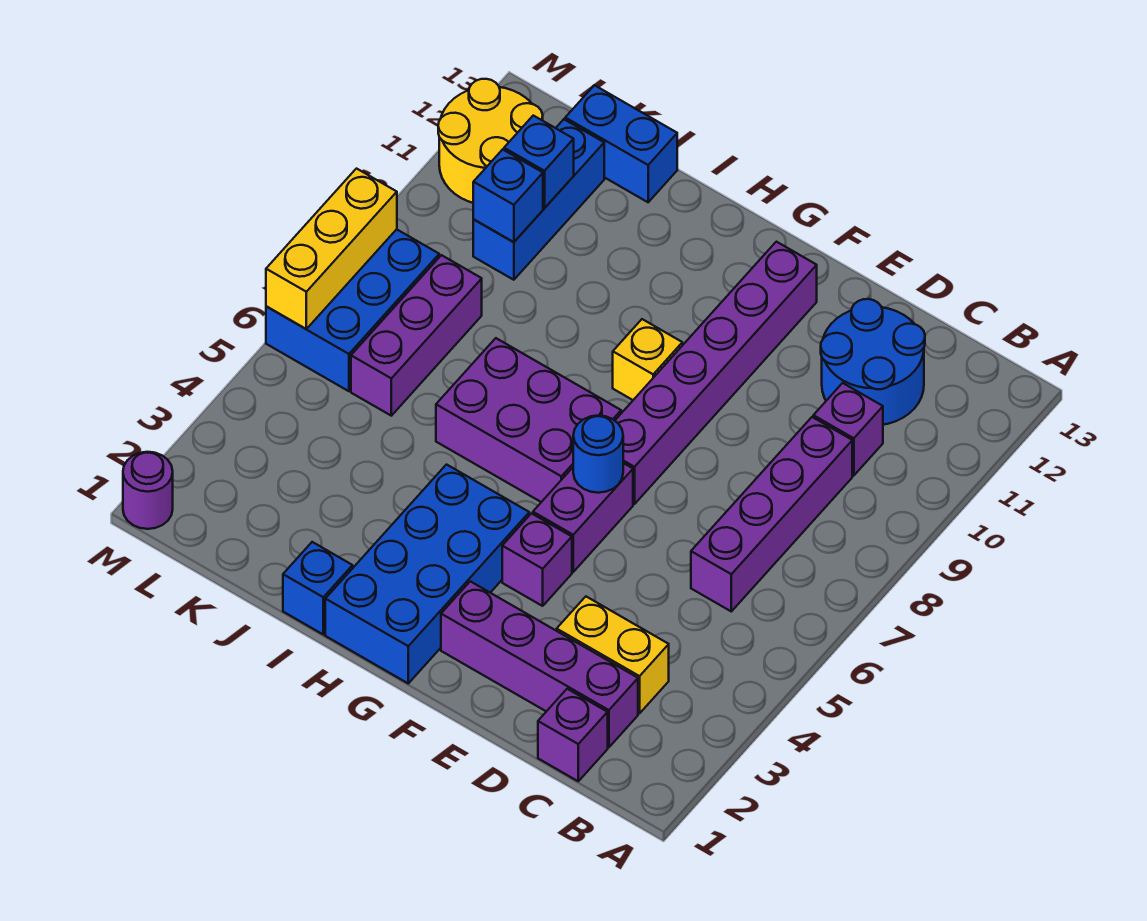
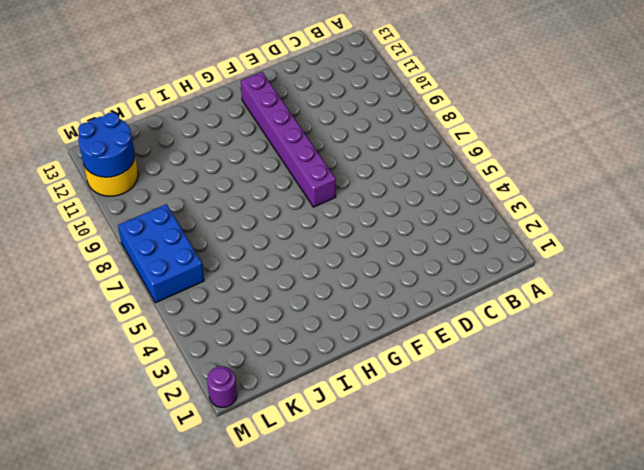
blue round brick L11:M12 level 2 -> blue round brick C11:D12 level 1
none -> purple brick C1 level 1
none -> purple brick C2:F2 level 1
none -> yellow brick C3:D3 level 1

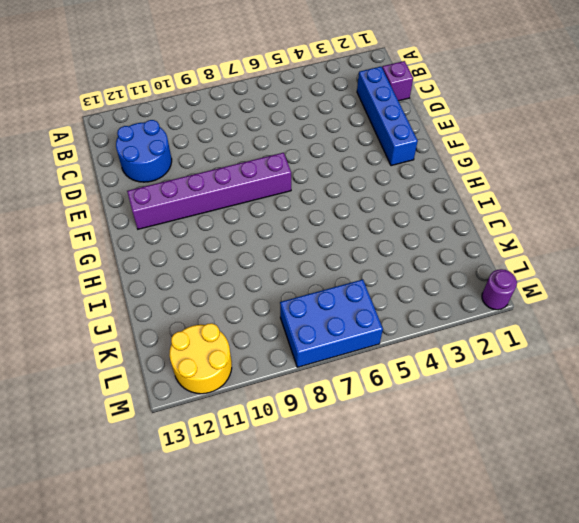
blue brick C2:F2 level 1 -> purple brick C2:F2 level 1
none -> yellow brick C3:D3 level 1
none -> purple brick C6:C9 level 1
none -> purple brick C10 level 1

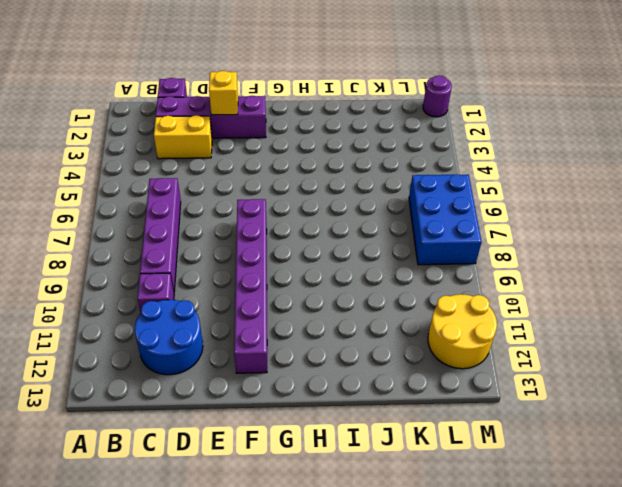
yellow brick E2 level 2 -> yellow brick G9 level 1
none -> purple brick F4 level 1
none -> purple brick F5:F6 level 1
none -> blue brick G1:H4 level 1

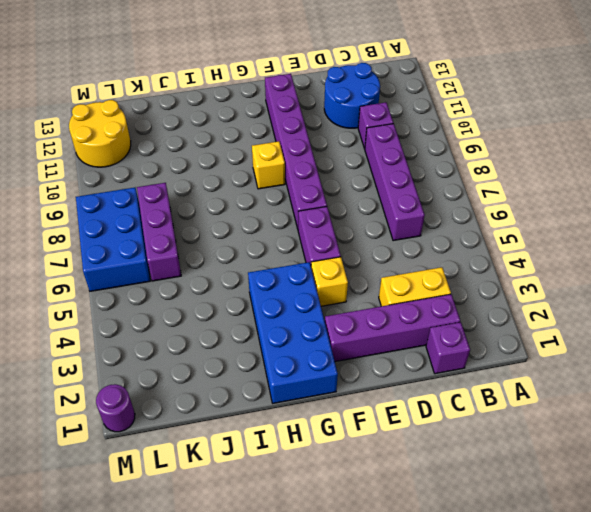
yellow brick F4 level 1 -> purple brick F4 level 1
none -> purple brick G6:I7 level 1
none -> blue brick I1 level 1
none -> blue brick J13:K13 level 1

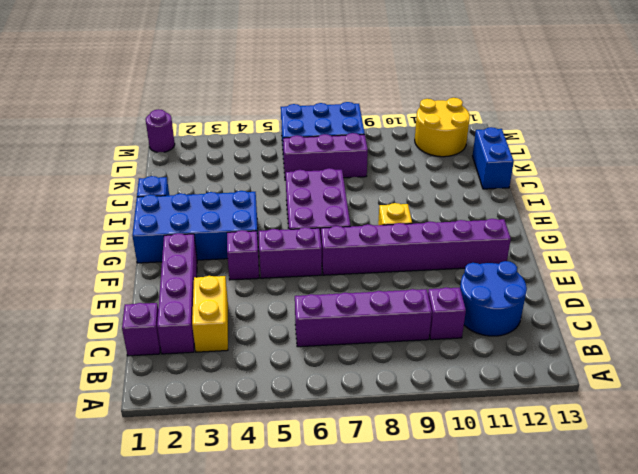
none -> blue brick K10:K12 level 1
none -> blue round brick F6 level 2
none -> blue brick K10 level 2

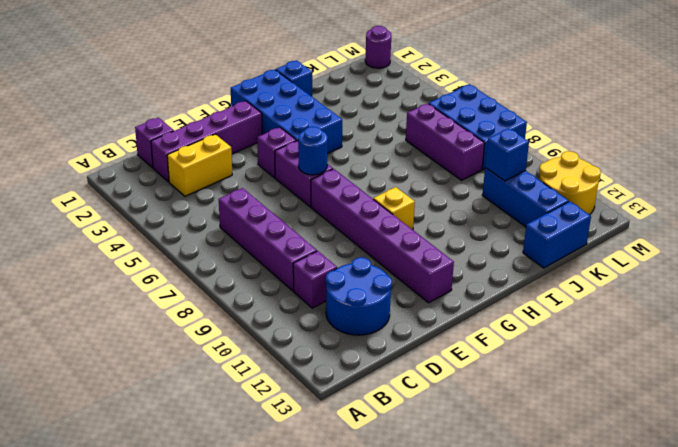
none -> purple brick G6:I7 level 1
none -> blue brick K11 level 2
none -> yellow brick M6:M8 level 2

